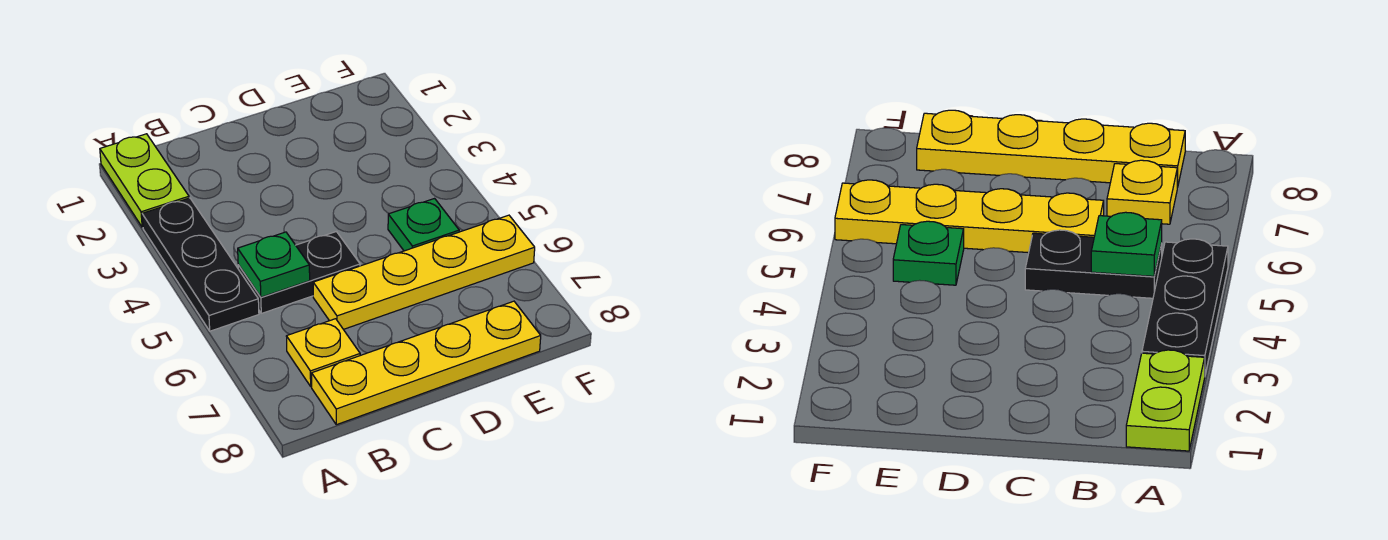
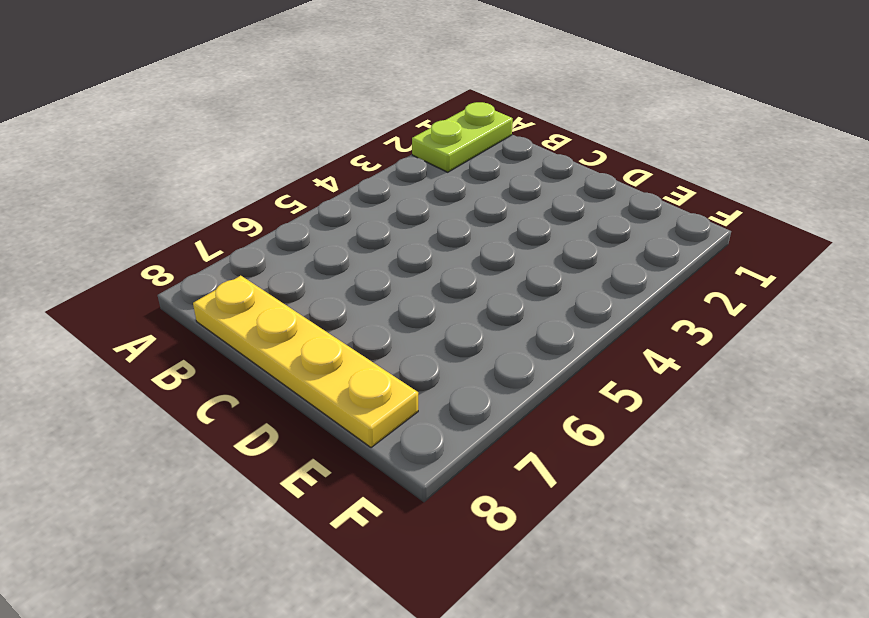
none -> black plate A3:A5 level 1
none -> black plate B5:C5 level 1

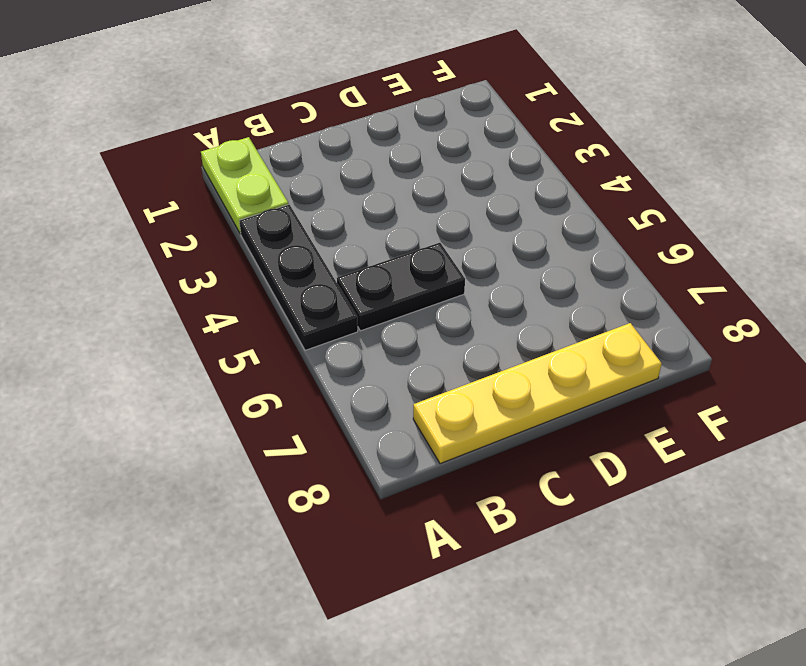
none -> yellow plate B7 level 1
none -> yellow plate C6:F6 level 1

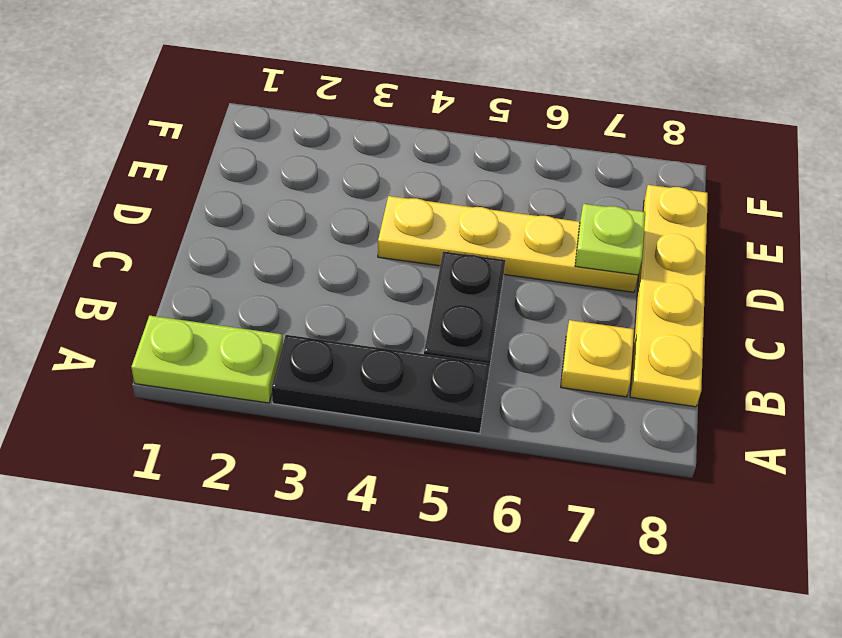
yellow plate D4:D7 level 1 -> yellow plate C6:F6 level 1
lime plate D7 level 2 -> none
none -> green plate E5 level 1
none -> green plate B5 level 2

